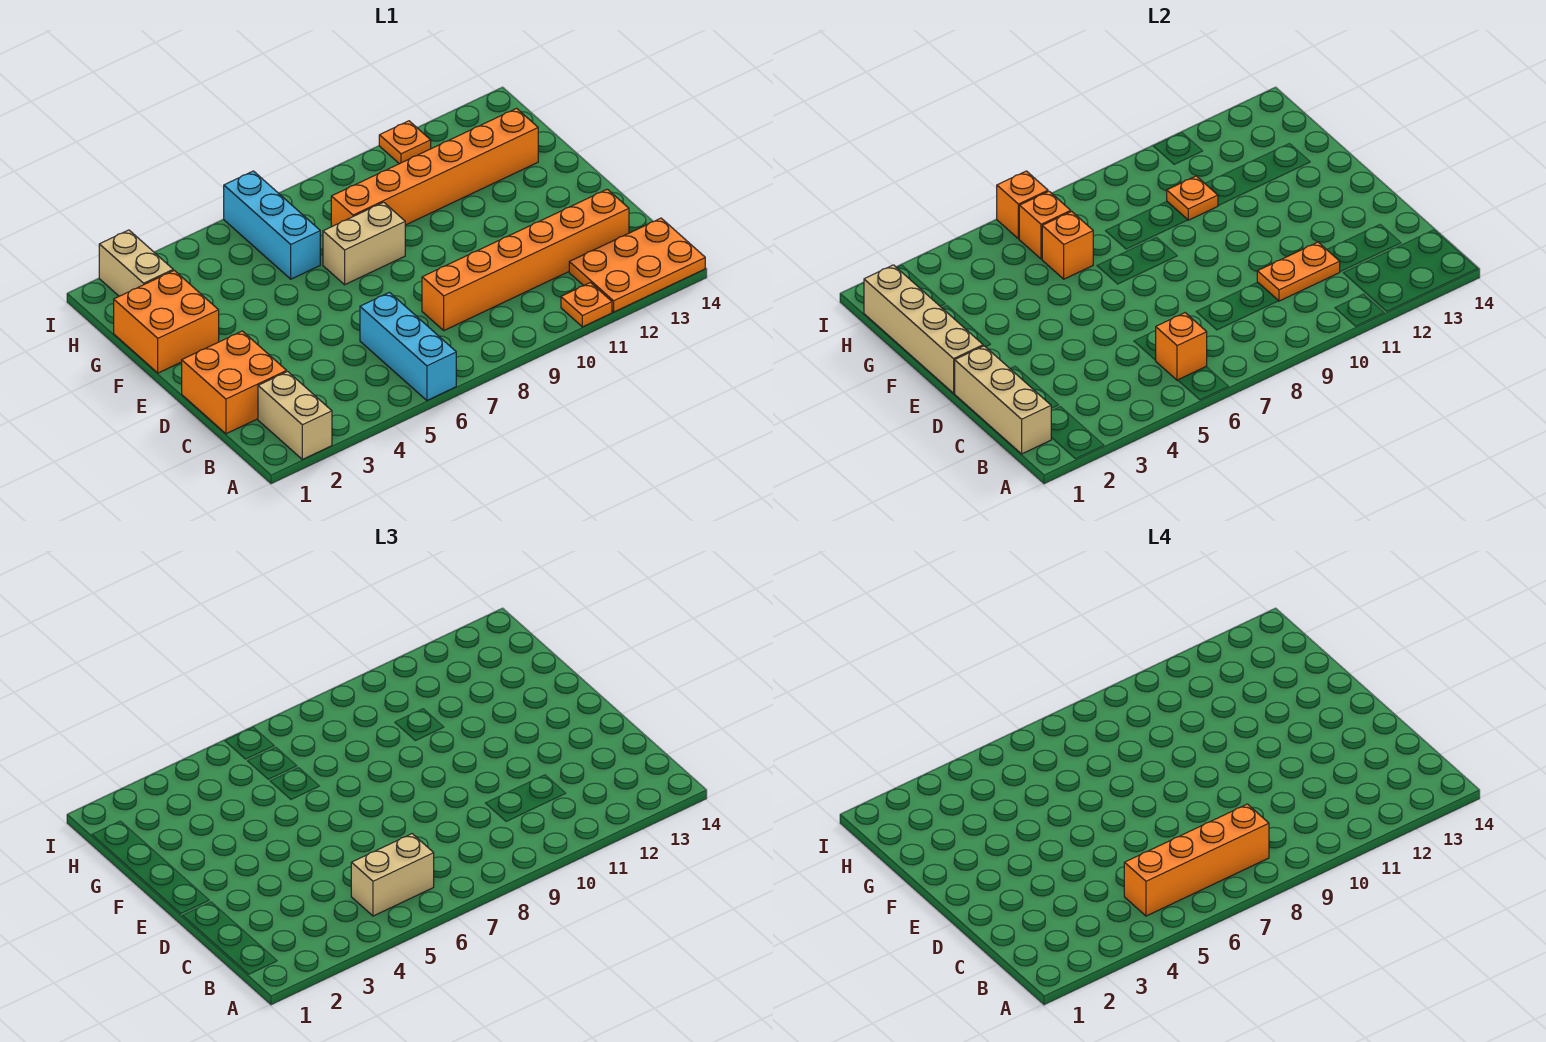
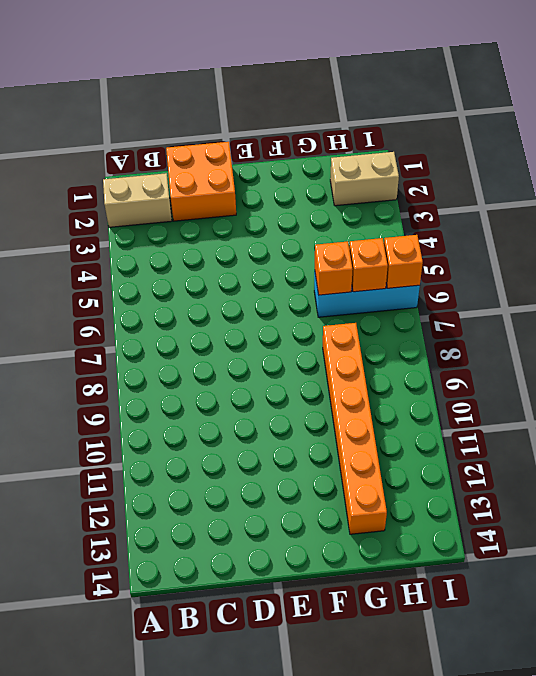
none -> cyan brick A6:C6 level 1
none -> orange plate A11 level 1
none -> orange plate A12:B14 level 1

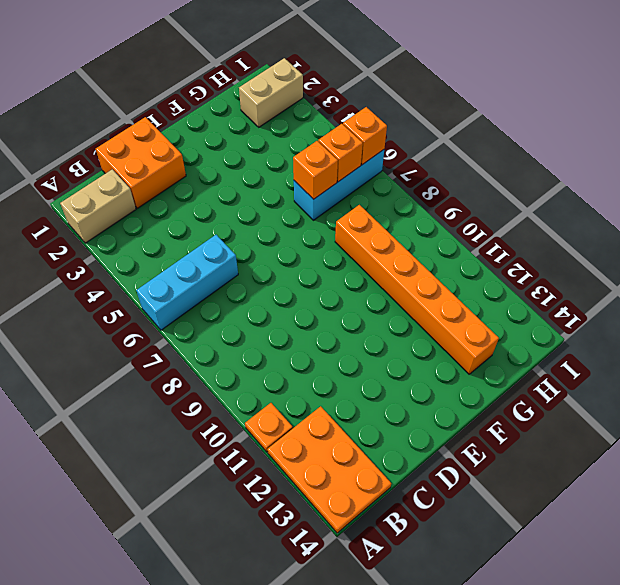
none -> orange brick C8:C13 level 1
none -> orange brick F1:G2 level 1
none -> tan brick F7:F8 level 1

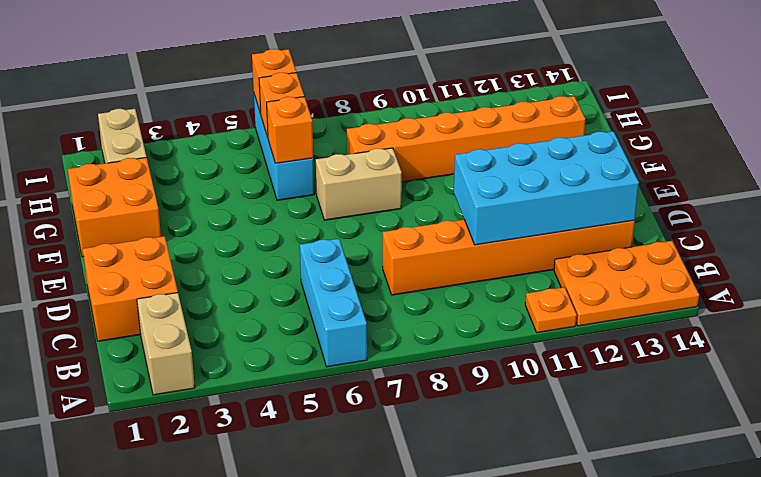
cyan brick C10:D13 level 2 -> orange plate C10:C11 level 2
none -> orange plate I11 level 1
none -> tan brick B1:D1 level 2
none -> orange brick B6 level 2

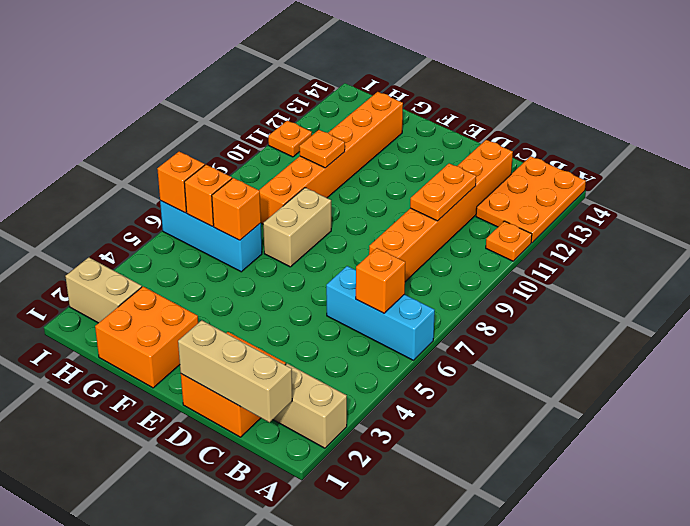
none -> tan brick E1:H1 level 2
none -> tan brick B5:B6 level 3
none -> orange brick B5:B8 level 4

